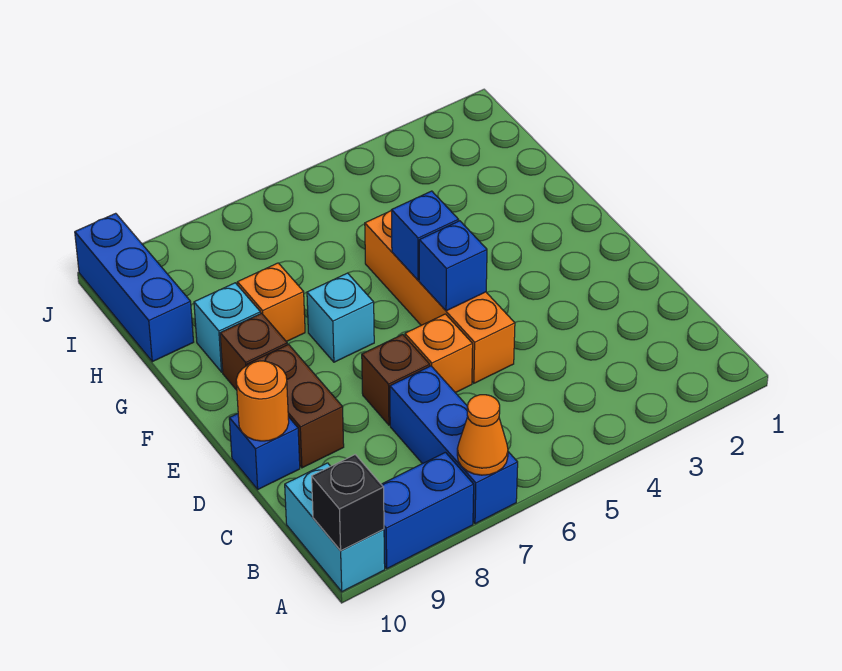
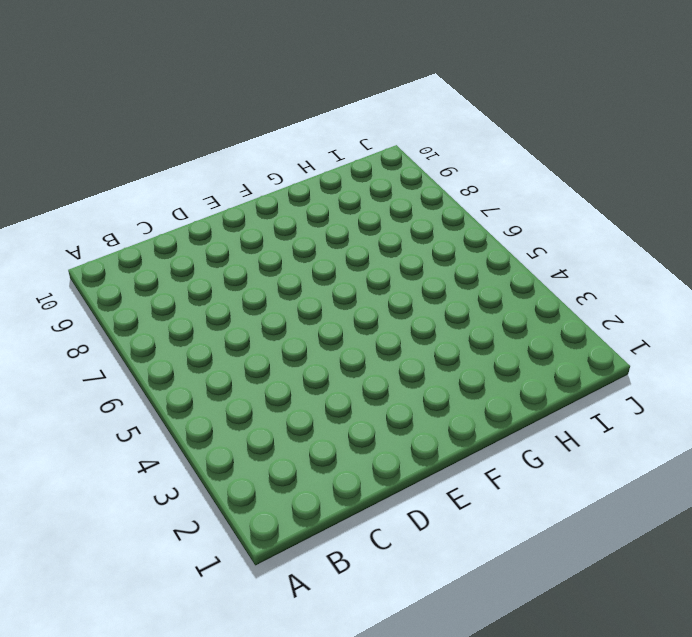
none -> blue brick A7:C7 level 1
none -> blue brick A8:A9 level 1
none -> cyan brick A10:B10 level 1

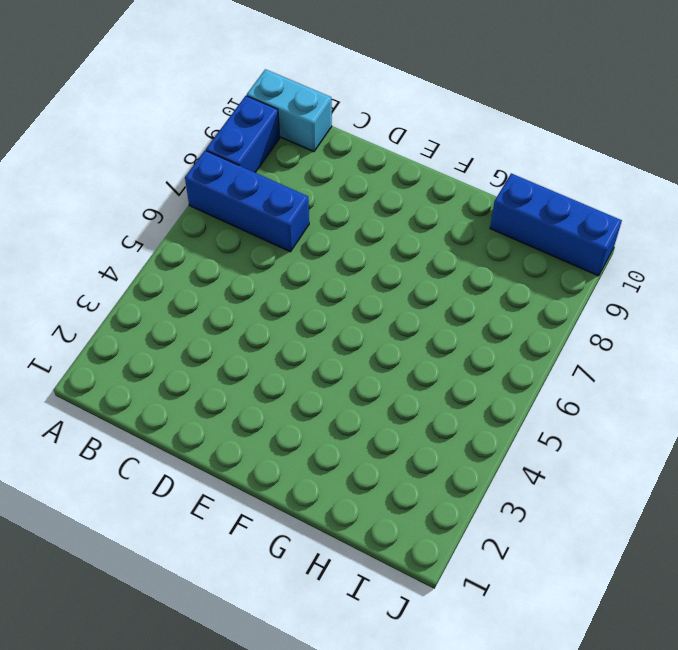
none -> orange brick D5:G5 level 1
none -> orange brick D6 level 1
none -> brown brick D7 level 1

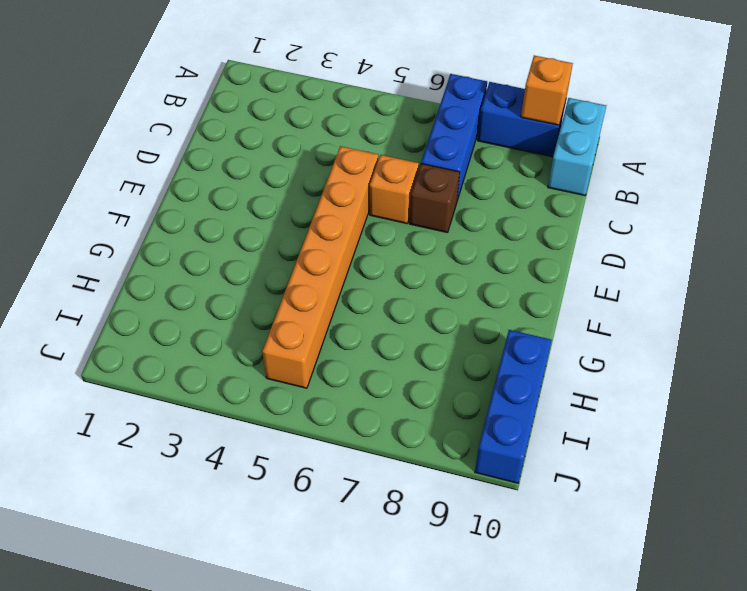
orange brick A9 level 2 -> orange brick G8 level 1
orange brick D5:I5 level 1 -> orange brick D5:G5 level 1
none -> brown brick D9:E9 level 1
none -> blue brick D10 level 1
none -> cyan brick F7 level 1

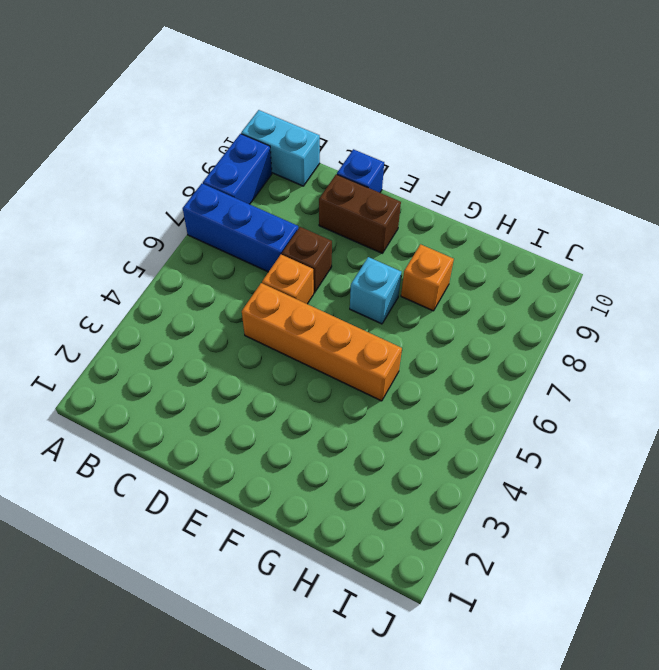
none -> brown brick F9 level 1
none -> cyan brick G9 level 1
none -> blue brick H10:J10 level 1

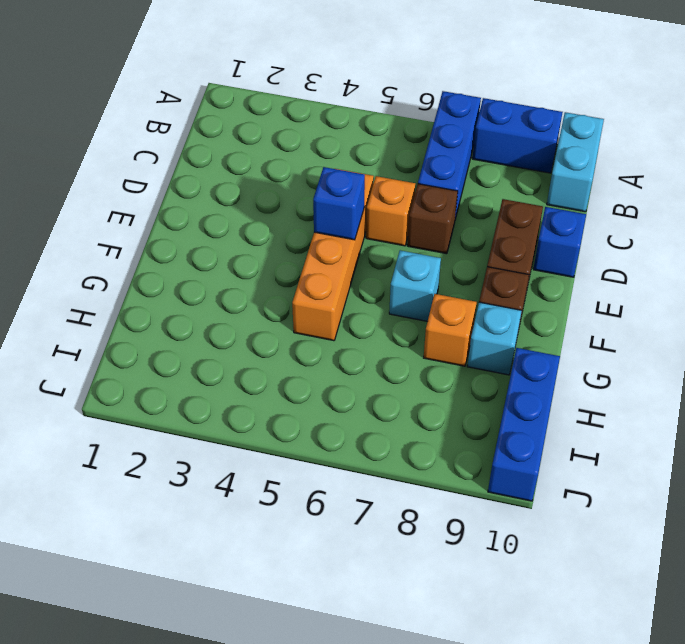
none -> orange cone A7 level 2
none -> black brick A10 level 2
none -> orange round brick D10 level 2

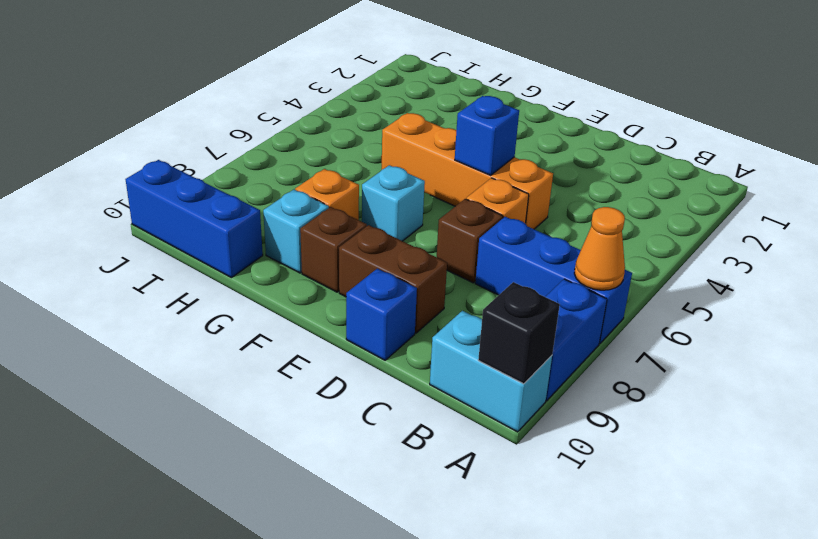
none -> orange round brick D10 level 2
none -> blue brick F5 level 2

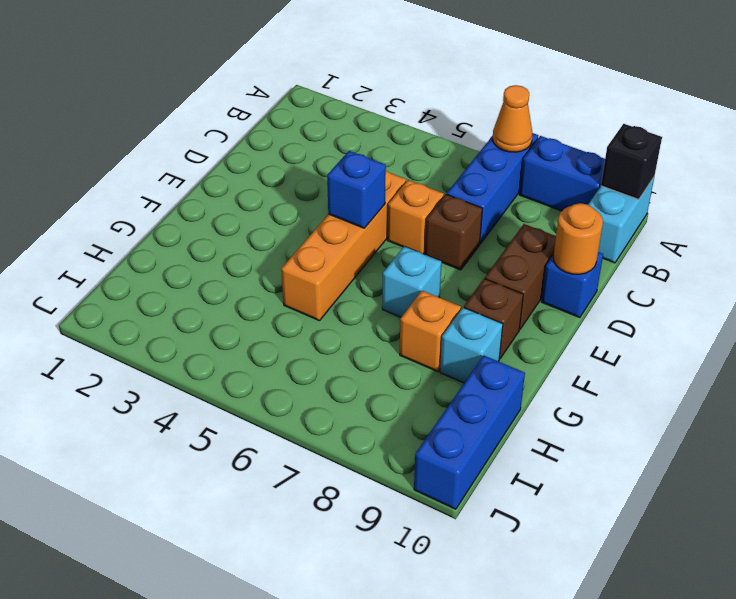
none -> blue brick F5 level 2

